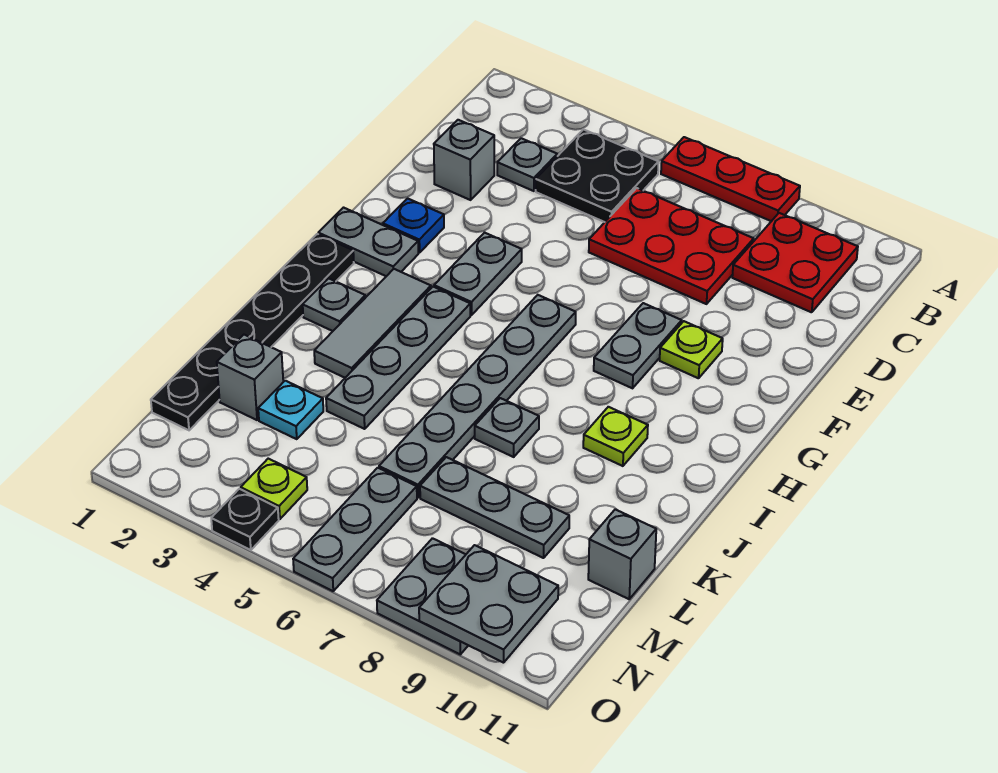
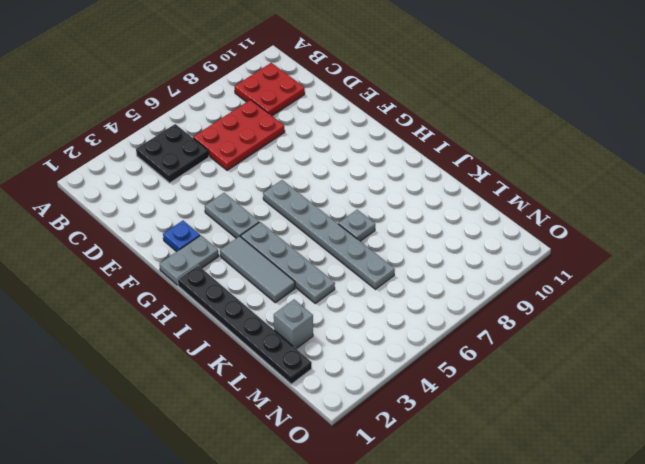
none -> red plate A6:A8 level 1
none -> grey plate C3 level 1
none -> grey brick D2 level 1

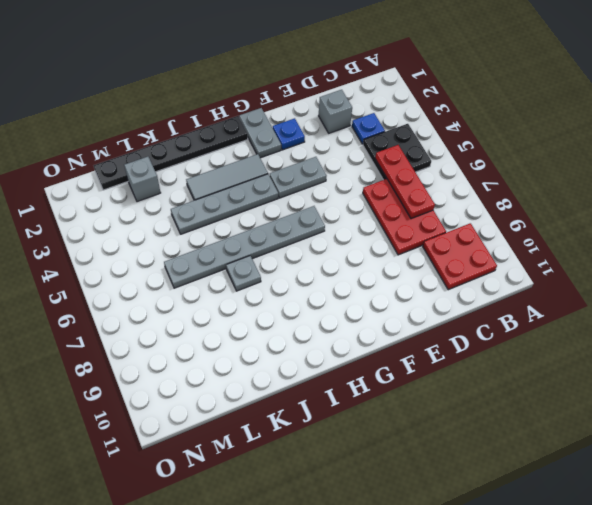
blue plate C3 level 1 -> grey plate C3 level 1
red plate C5:C7 level 2 -> red plate A6:A8 level 1
none -> grey plate F8:G8 level 1
none -> lime plate F9 level 1
none -> grey plate I2 level 1

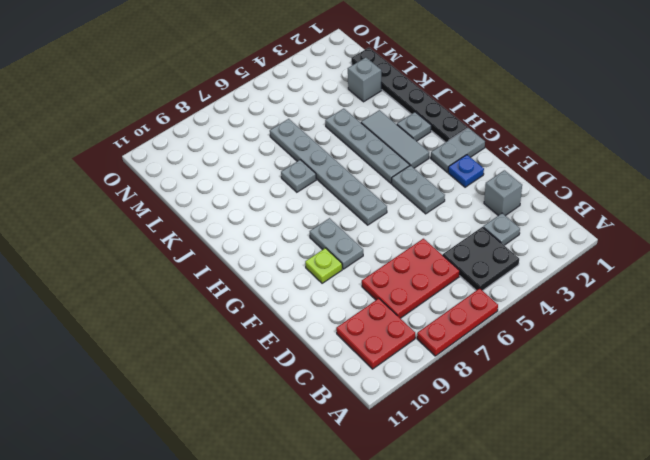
none -> lime plate I9 level 1
none -> cyan plate L3 level 1
none -> grey plate L7:L9 level 1

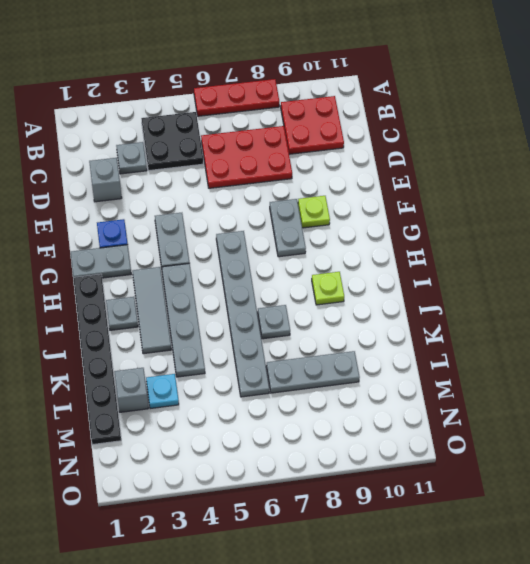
none -> grey brick L11 level 1
none -> grey plate M6:O6 level 1
none -> lime plate N4 level 1

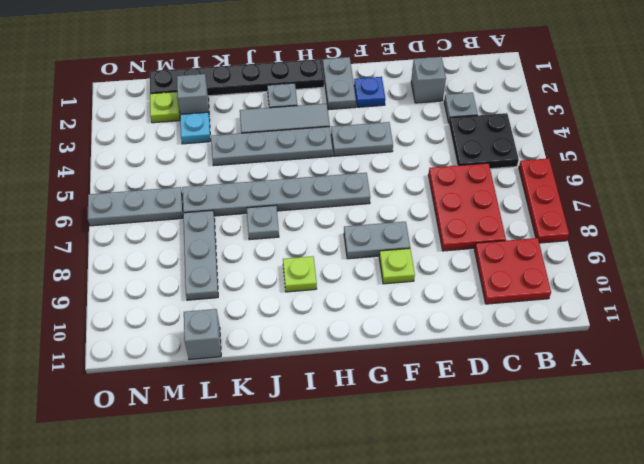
lime plate M2 level 1 -> lime plate N4 level 1
none -> grey plate N8:O9 level 1
none -> black plate O4 level 1
none -> grey plate N9:O10 level 2

